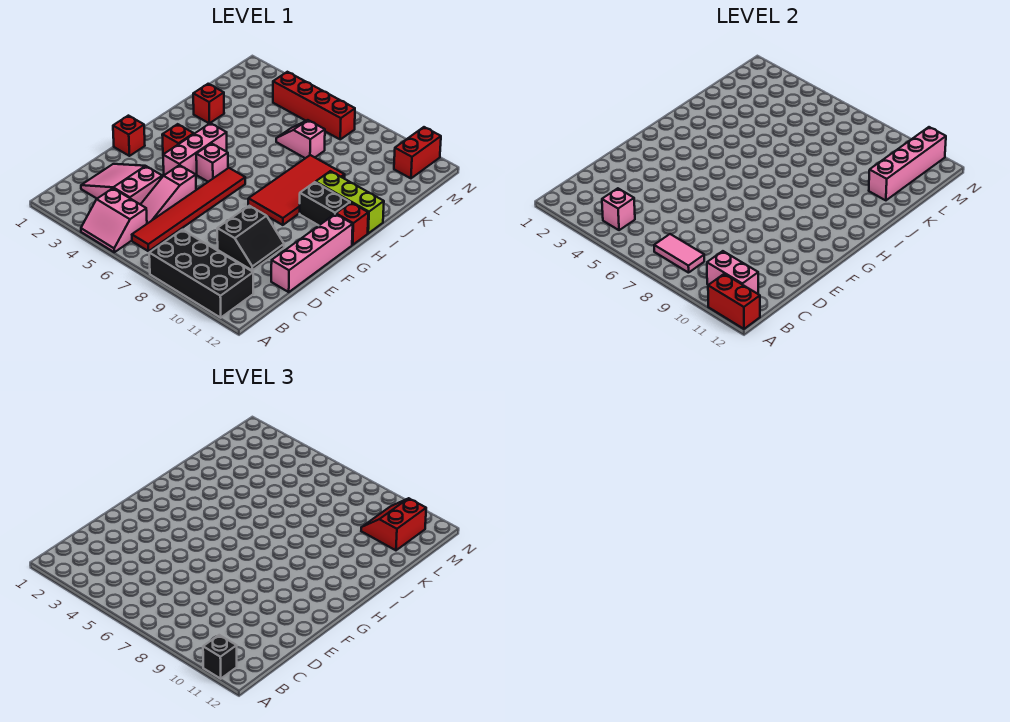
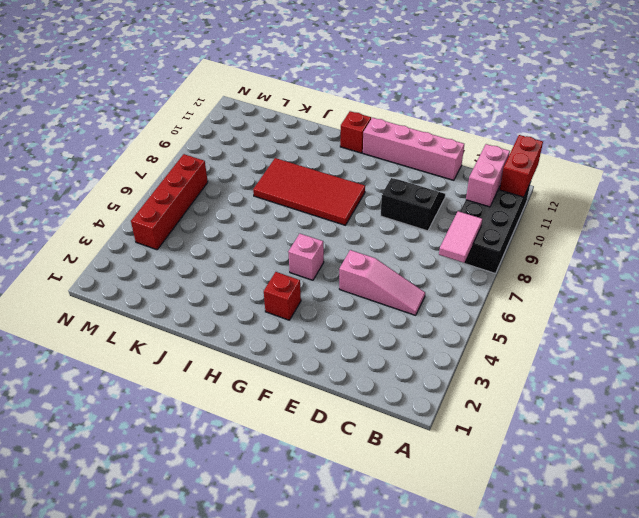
none -> pink slope A4:B5 level 1 top B
none -> red tile B6:G6 level 1
none -> pink slope C2:D4 level 1 top 4

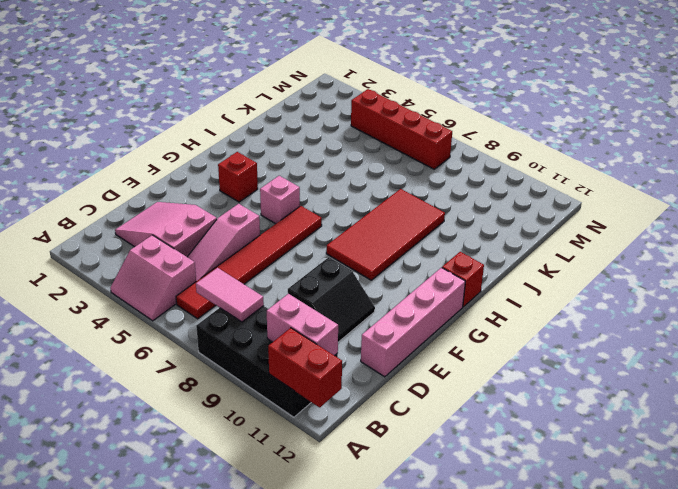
none -> red brick F1 level 1
none -> pink brick F4:H4 level 1
none -> black brick H10:H11 level 1

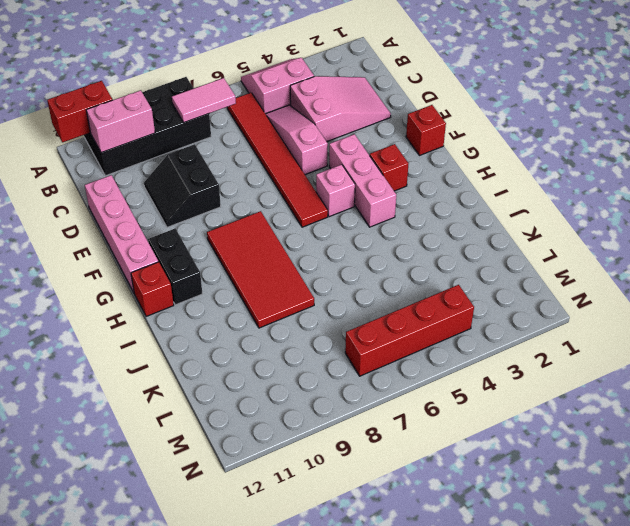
black brick G11:H11 level 1 -> black brick H10:H11 level 1
none -> lime brick I10:I12 level 1
none -> red brick J2 level 1
none -> pink slope K6:K7 level 1 top 7

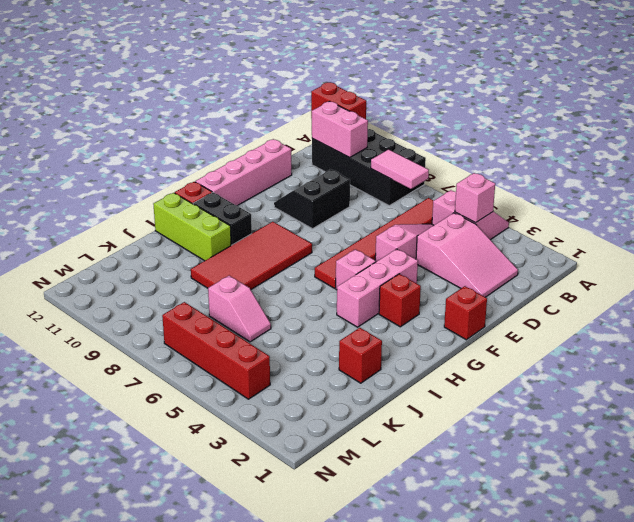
none -> red brick M11:N11 level 1
none -> pink brick K11:N11 level 2
none -> black brick A11 level 3

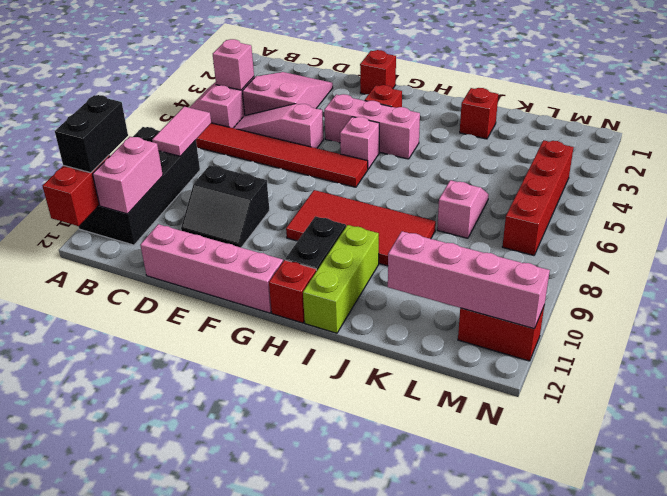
black brick A10:A11 level 3 -> black brick A11 level 3
none -> red slope L10:M11 level 3 top 11

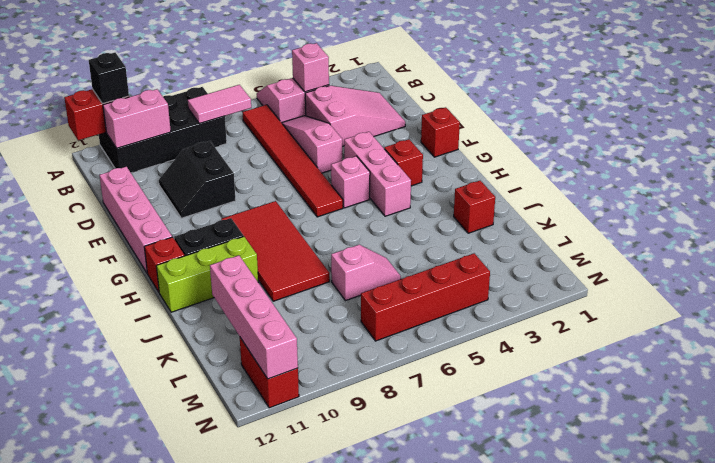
none -> red slope L10:M11 level 3 top 11

